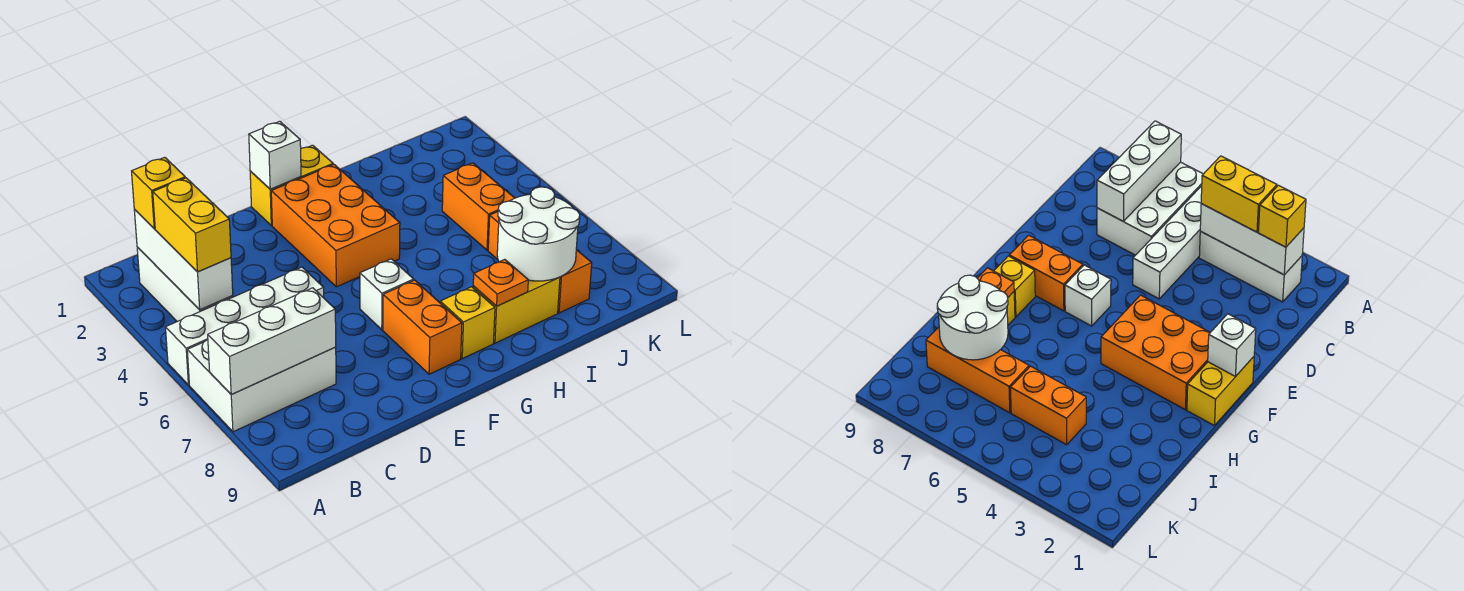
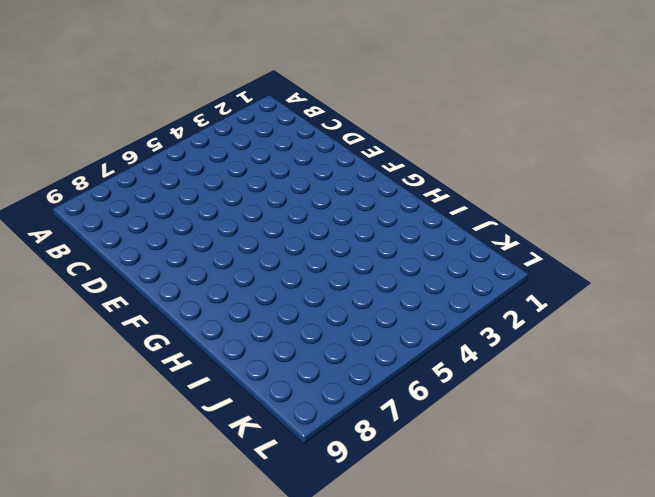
none -> white brick A5:D5 level 1
none -> white brick A6:C7 level 1
none -> white brick B2:B4 level 1

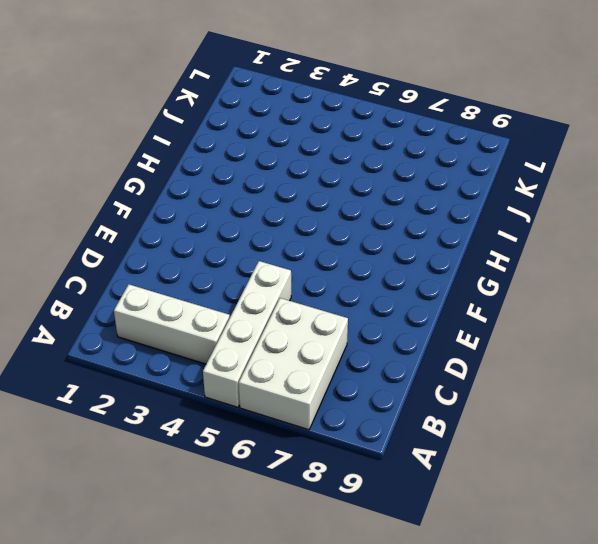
none -> yellow brick F1:G1 level 1
none -> orange brick F2:G4 level 1
none -> white brick F6 level 1

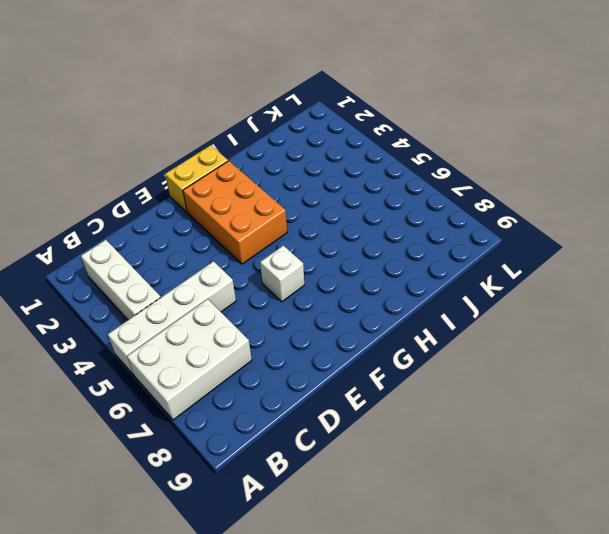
none -> orange brick F7:F8 level 1
none -> yellow brick G8 level 1
none -> yellow brick H8:I8 level 1

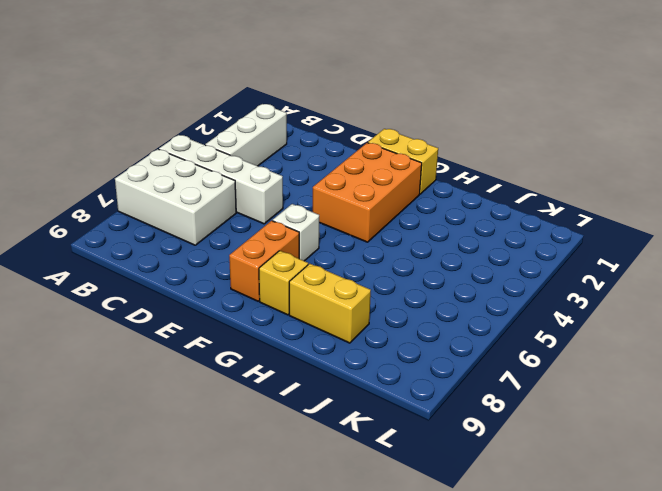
none -> orange brick J4:J5 level 1
none -> orange brick J6:J8 level 1
none -> white brick A7:C7 level 2

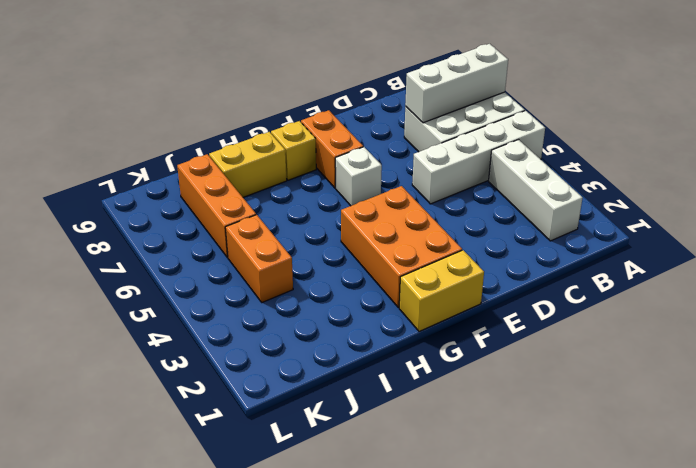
none -> white brick B2:B4 level 2
none -> white brick F1 level 2
none -> orange plate H8 level 2

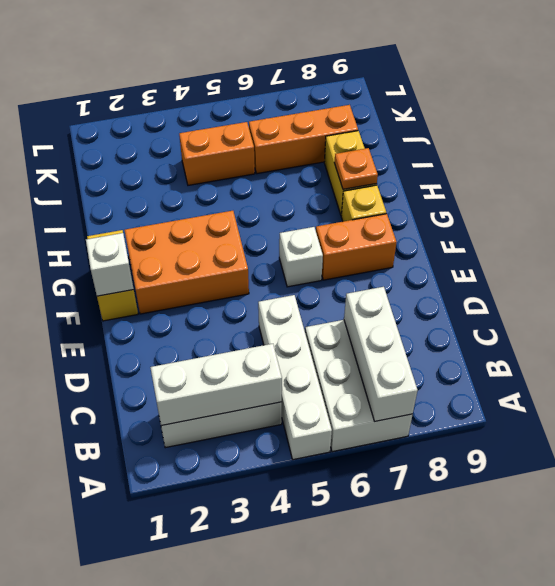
none -> white round brick I7:J8 level 2
none -> yellow brick B2 level 3
none -> yellow brick B3:B4 level 3

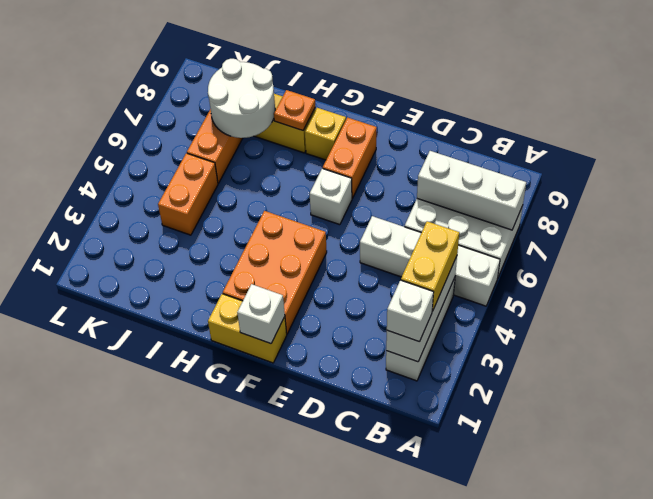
white brick B2 level 3 -> yellow brick B2 level 3

